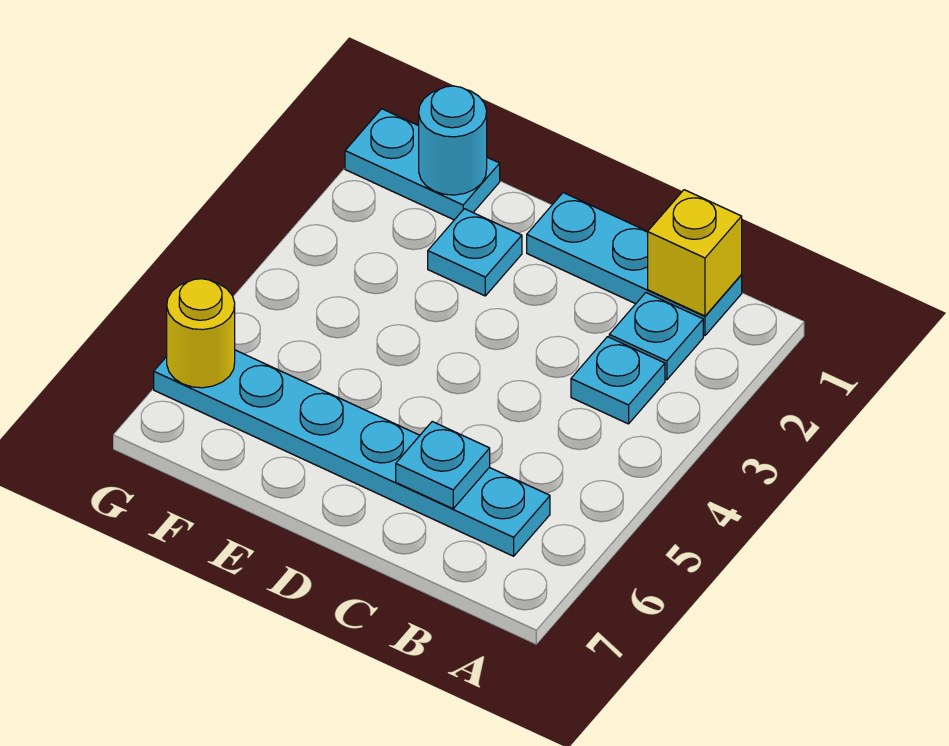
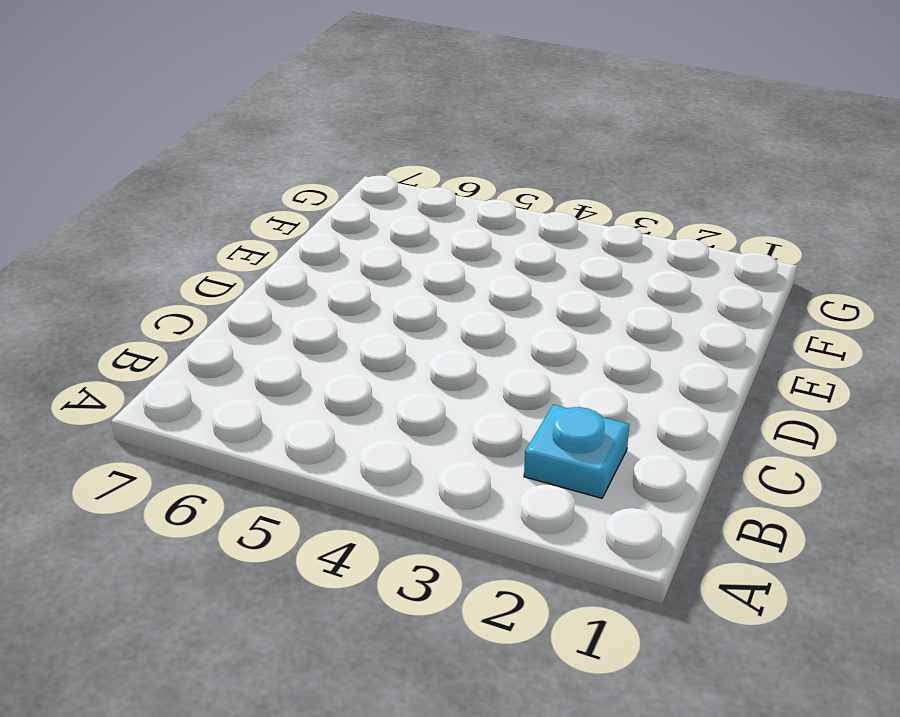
none -> cyan plate B1:D1 level 1
none -> cyan plate B3 level 1

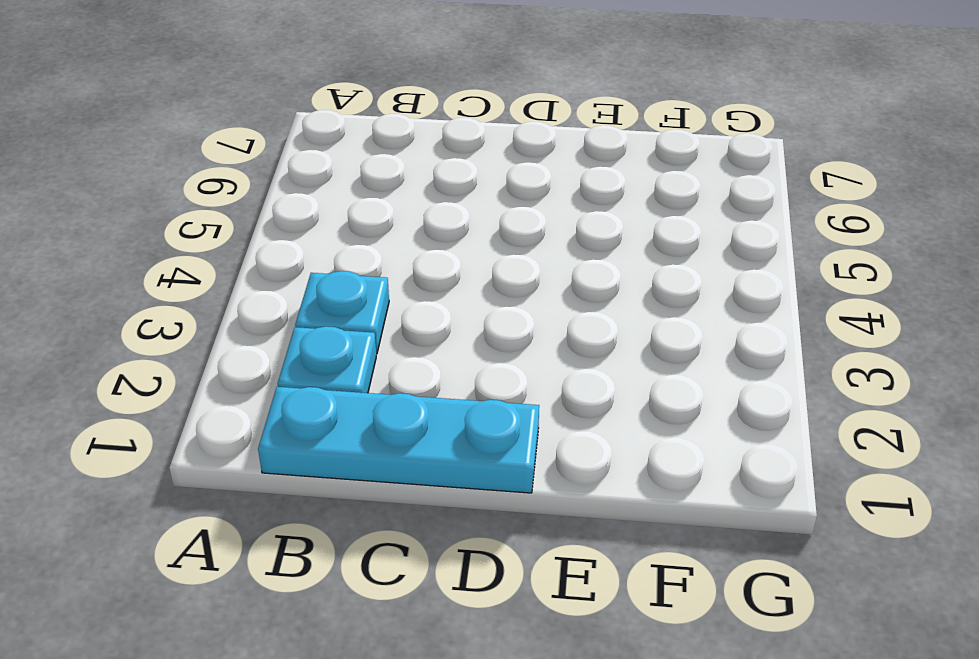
none -> cyan plate B6:G6 level 1
none -> cyan plate E2 level 1

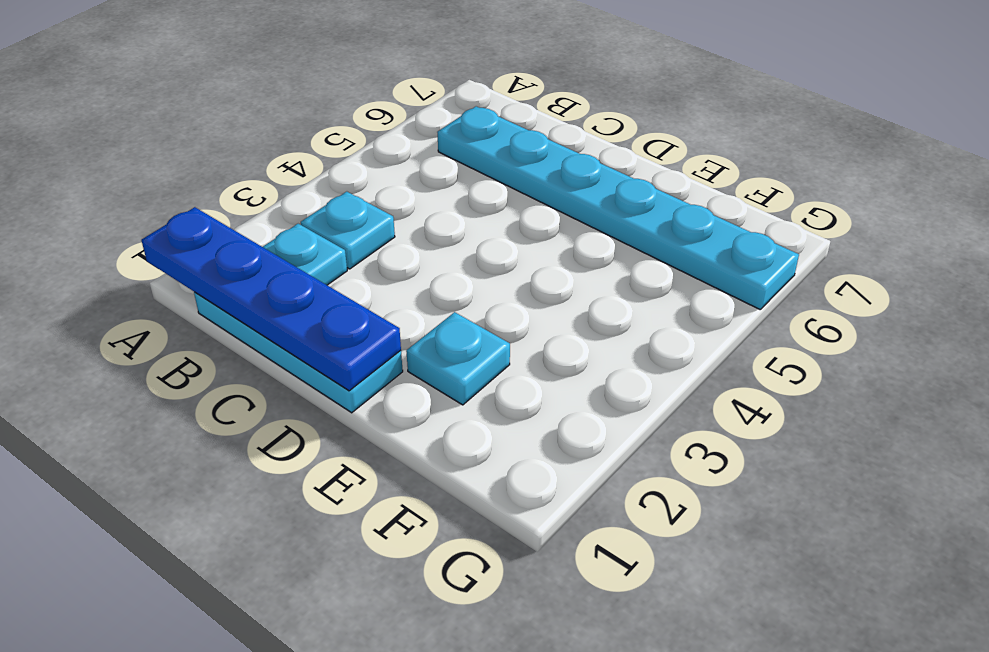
blue plate A1:D1 level 2 -> yellow brick B1 level 2
none -> cyan plate F1:G1 level 1
none -> cyan plate C6 level 2

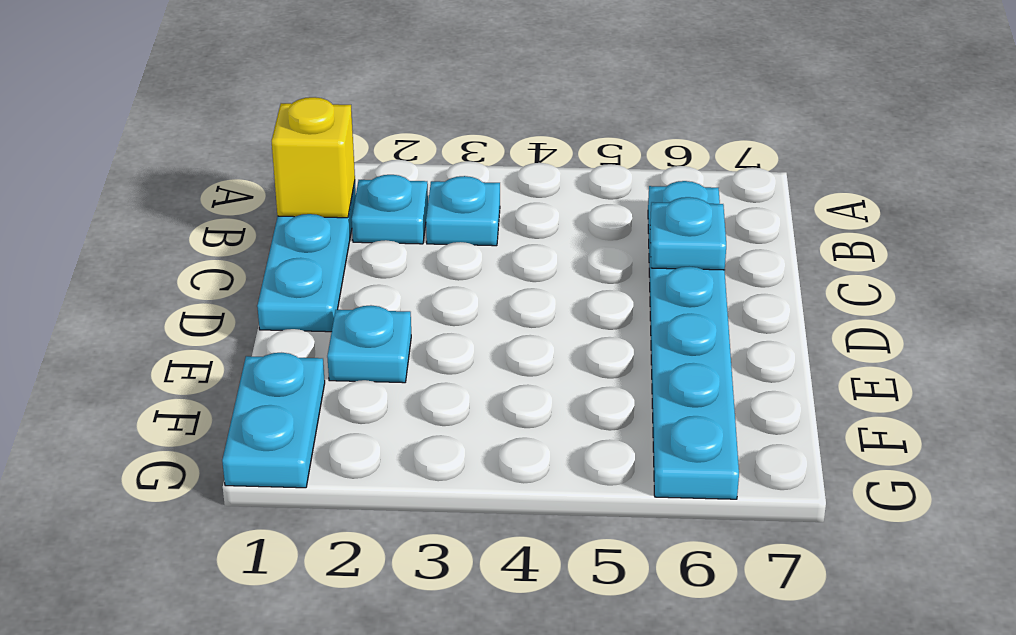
none -> cyan round brick F1 level 2
none -> yellow round brick G6 level 2

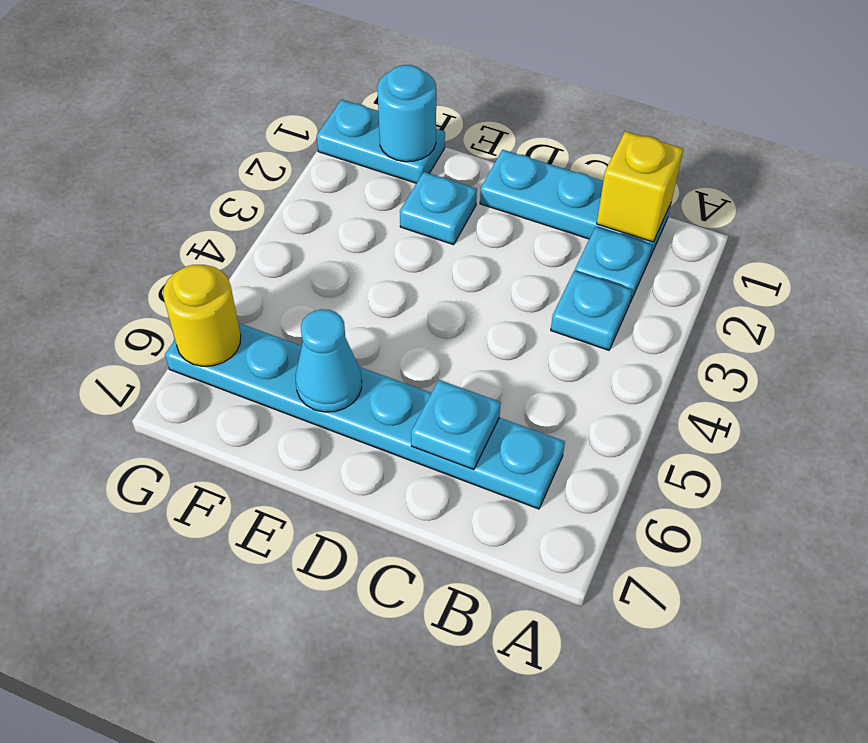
cyan cone E6 level 2 -> none

